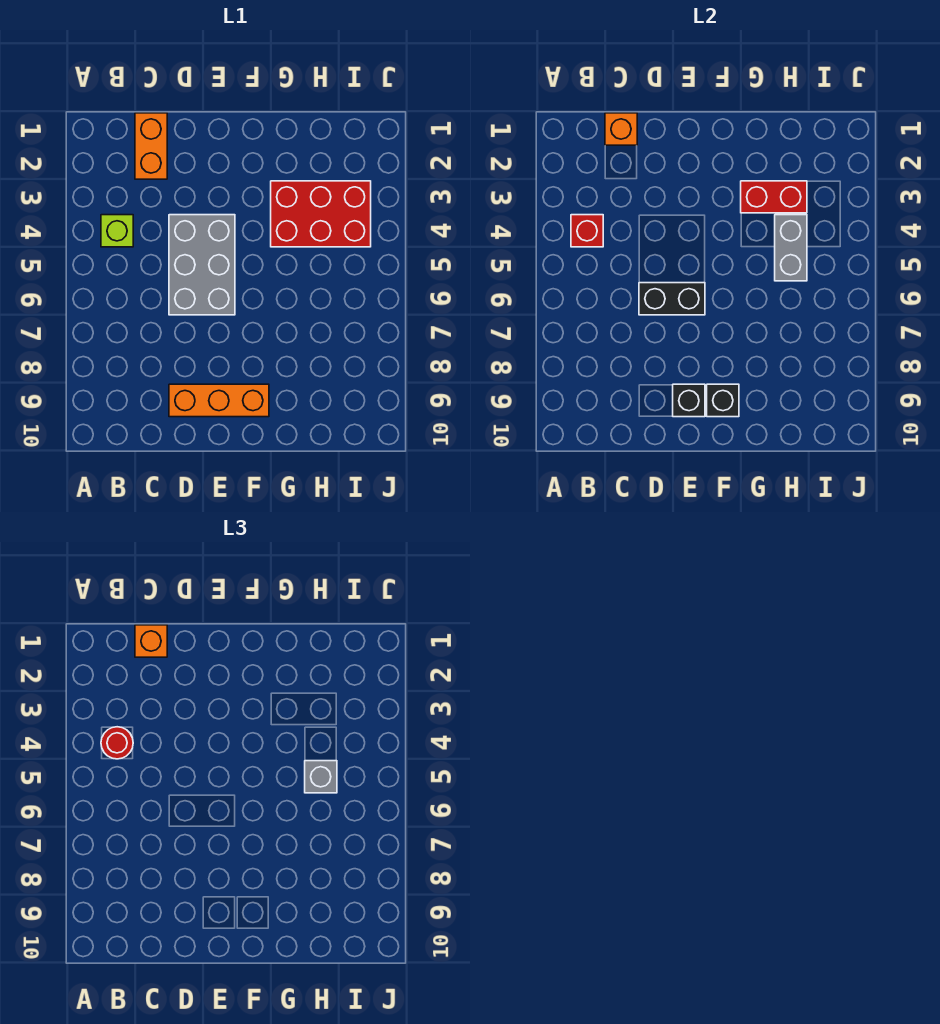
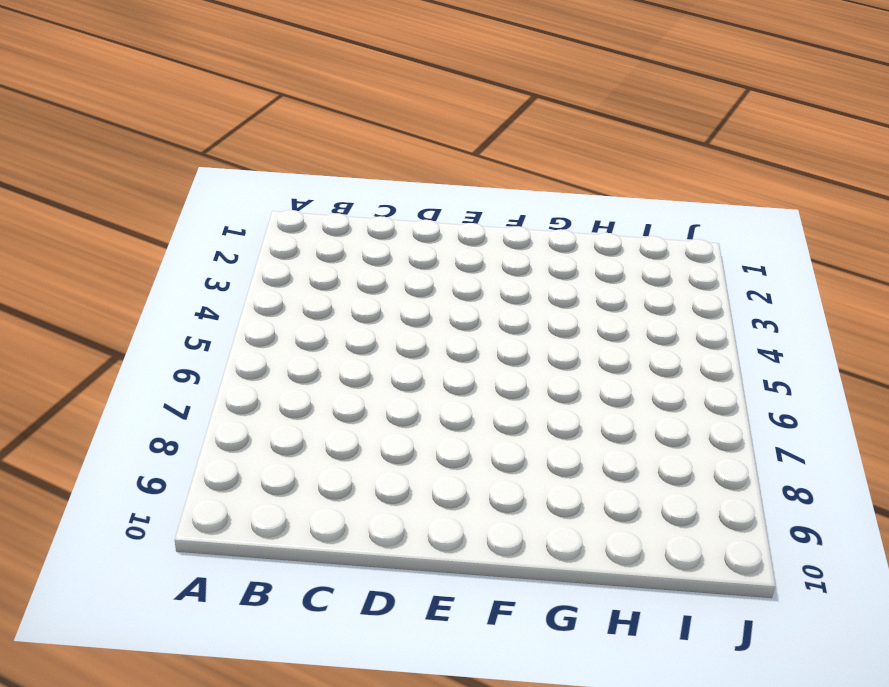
none -> lime brick B4 level 1
none -> orange brick C1:C2 level 1
none -> grey brick D4:E6 level 1

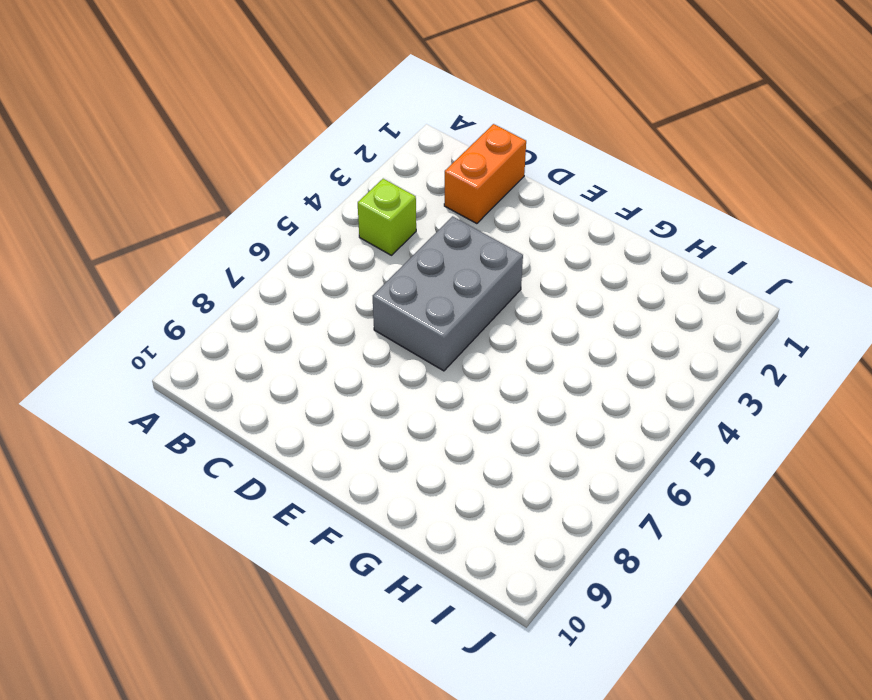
none -> orange brick D9:F9 level 1
none -> red brick G3:I4 level 1
none -> red brick B4 level 2

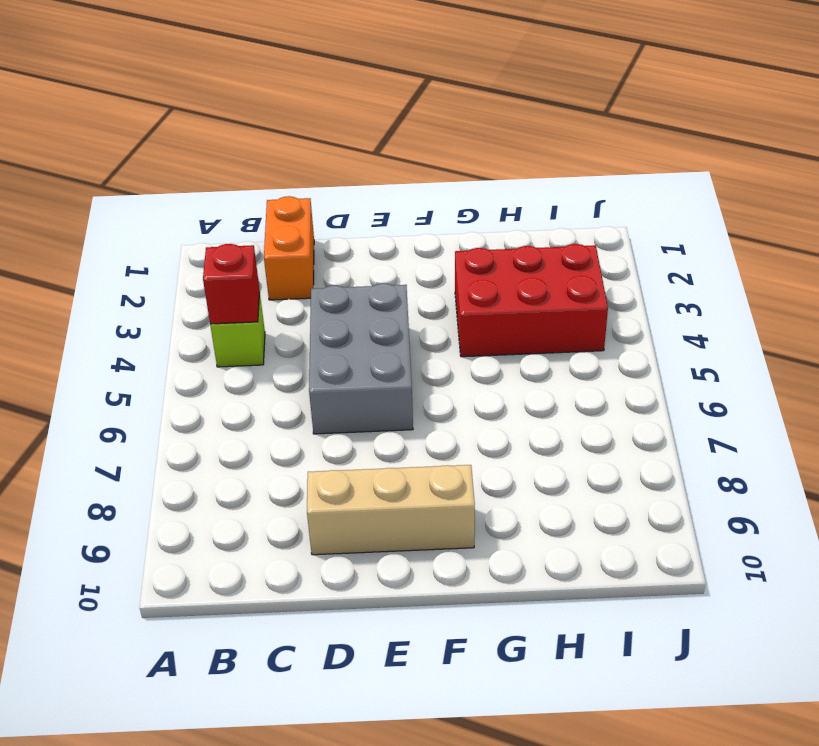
tan brick D9:F9 level 1 -> orange brick D9:F9 level 1
none -> orange brick C1 level 2
none -> black brick D6:E6 level 2
none -> black brick E9 level 2

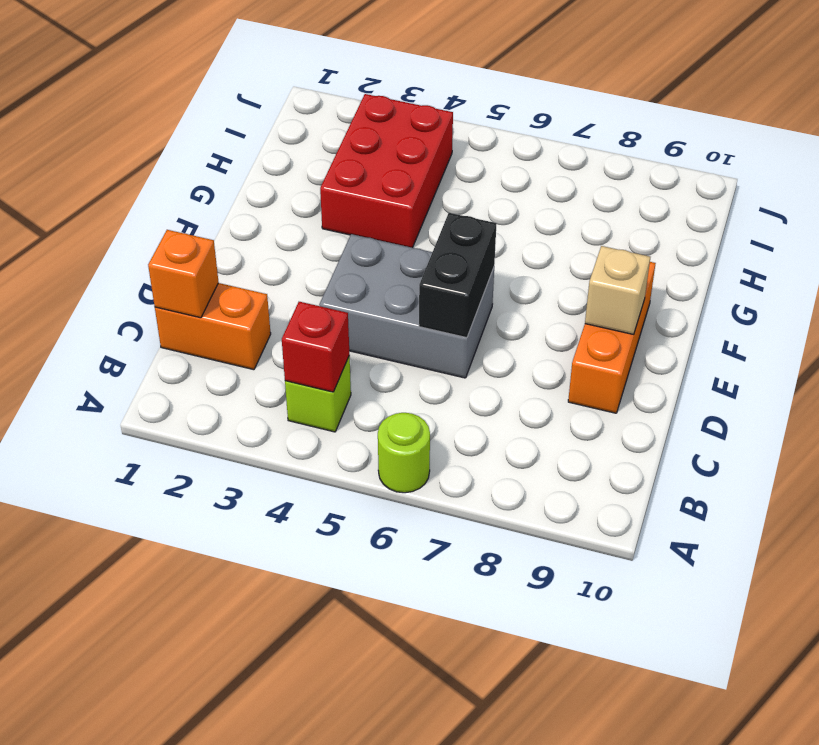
lime round brick A6 level 1 -> none
tan brick E9 level 2 -> black brick E9 level 2
none -> black brick F9 level 2
none -> red brick G3:H3 level 2
none -> grey brick H4:H5 level 2

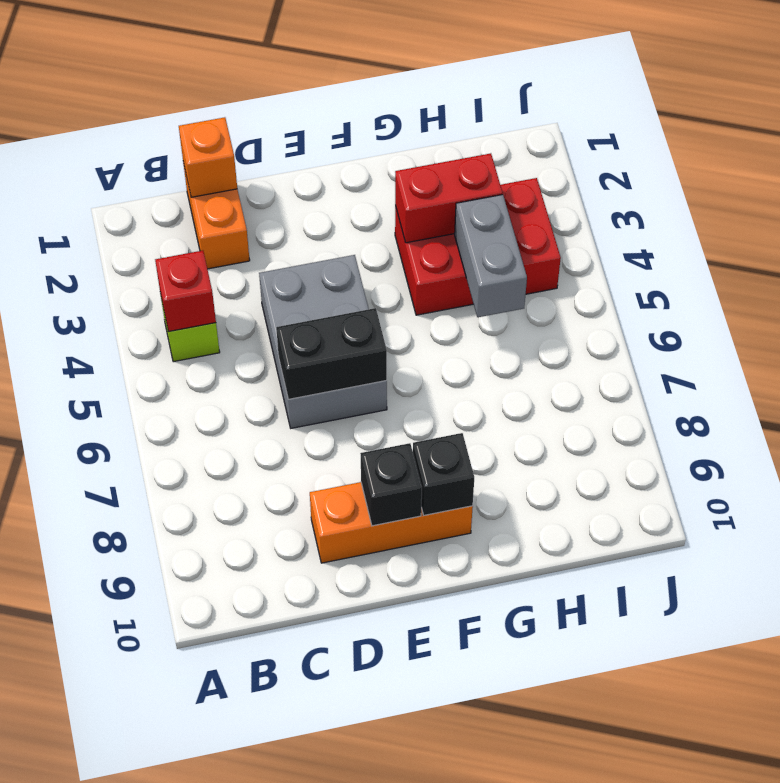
none -> red round brick B4 level 3
none -> orange brick C1 level 3
none -> grey brick H5 level 3

